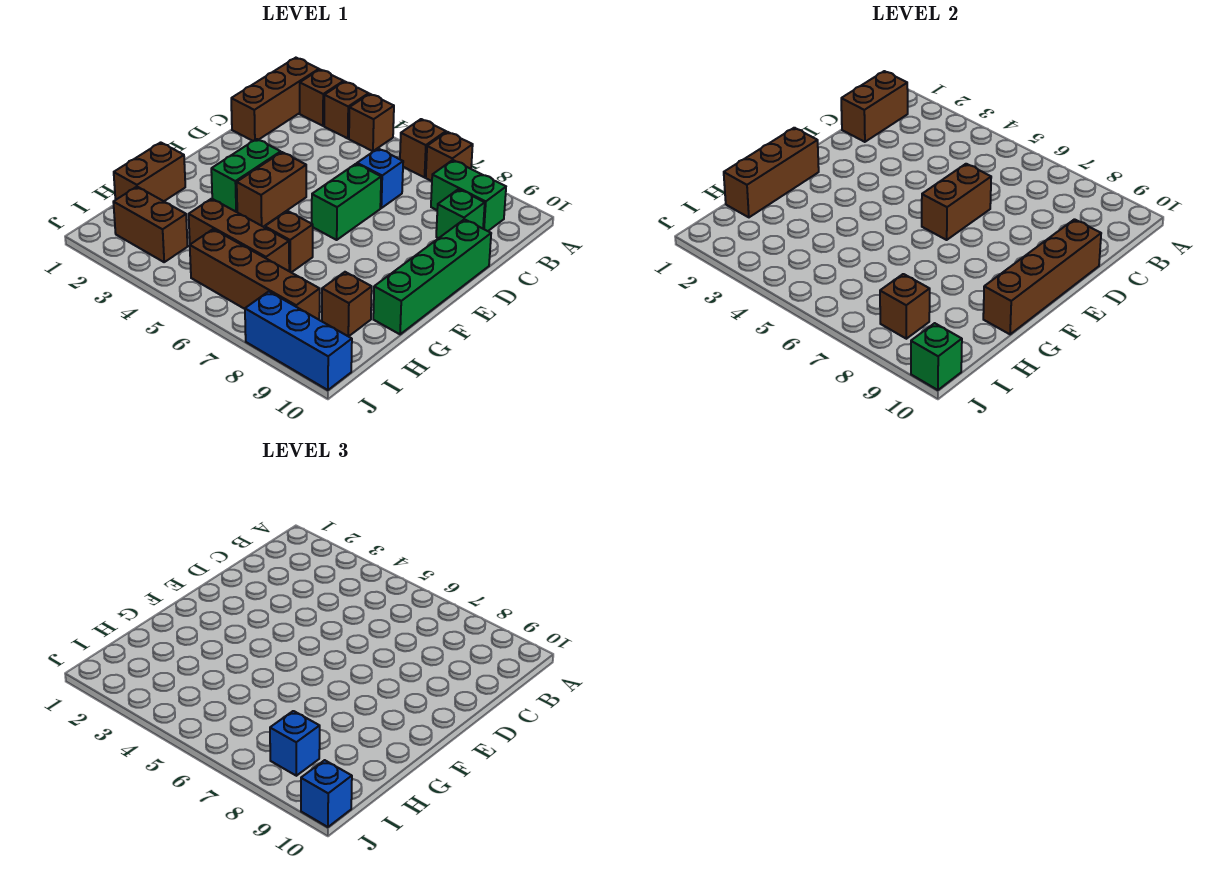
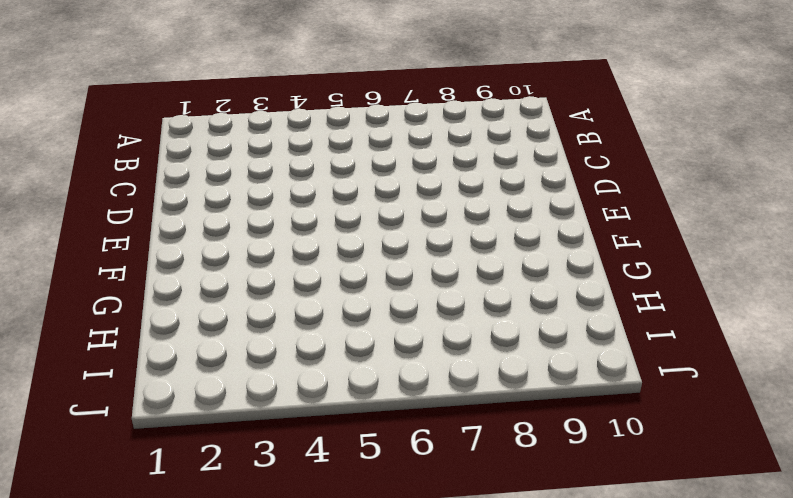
none -> brown brick A1:C1 level 1
none -> brown brick A2 level 1
none -> brown brick A3 level 1

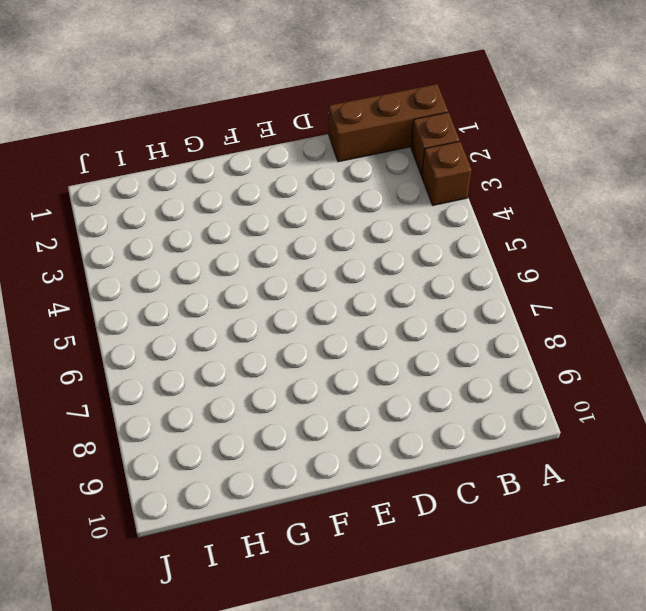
none -> brown brick A4 level 1
none -> brown brick A6 level 1
none -> brown brick A7 level 1

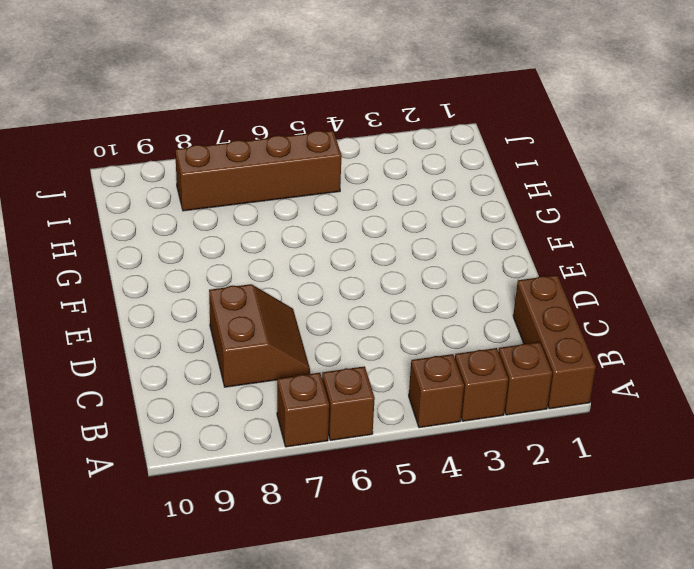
brown slope C7:D8 level 1 top 8 -> none
none -> green brick B8:B9 level 1
none -> blue brick C6 level 1
none -> green brick C9 level 1

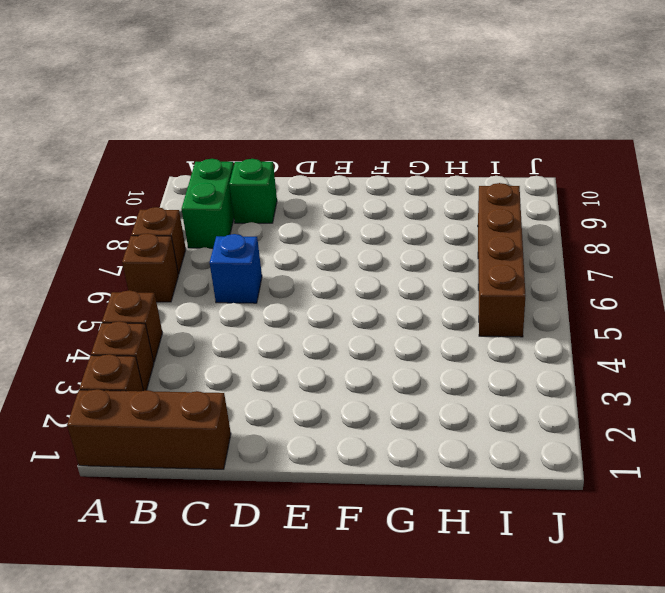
none -> green brick D6:E6 level 1
none -> green brick D10:G10 level 1
none -> green brick E3:F3 level 1

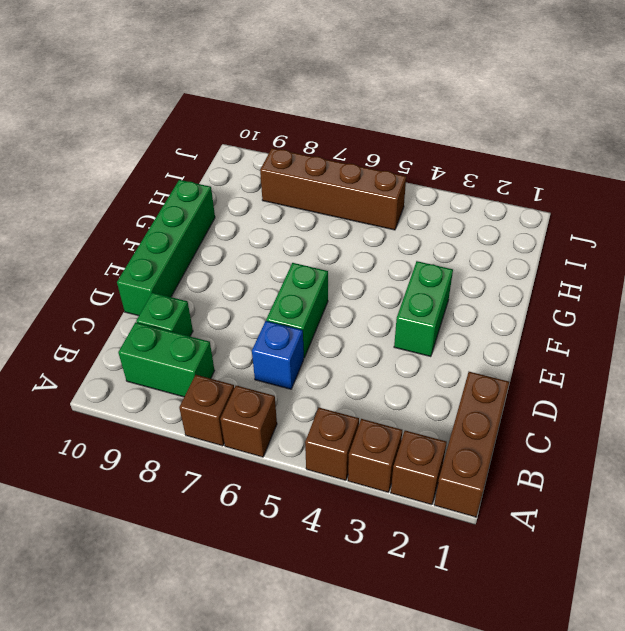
none -> brown brick E4:F4 level 1
none -> brown brick G1:H1 level 1
none -> brown brick G6 level 1

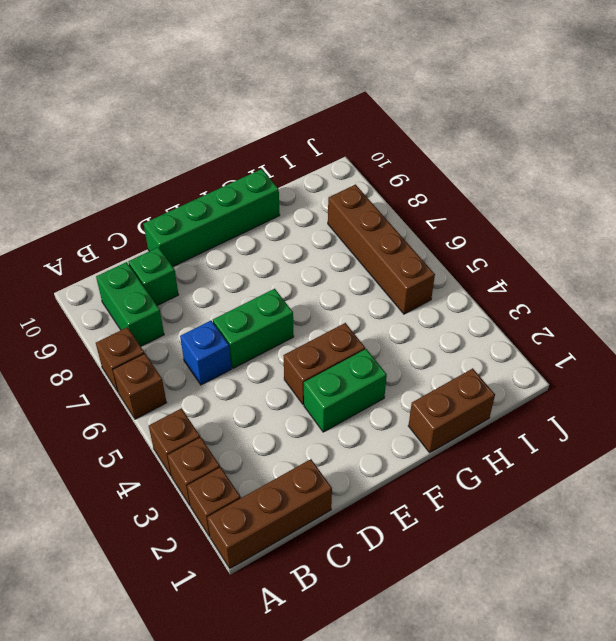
none -> brown brick G6 level 1
none -> brown brick H4:H6 level 1
none -> brown brick H9 level 1

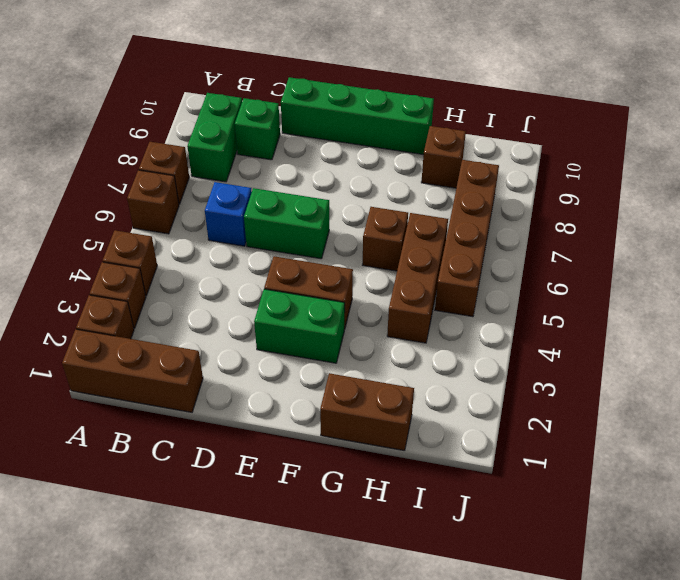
none -> brown brick I2:I3 level 1
none -> blue brick J8:J10 level 1
none -> brown brick B1:C1 level 2

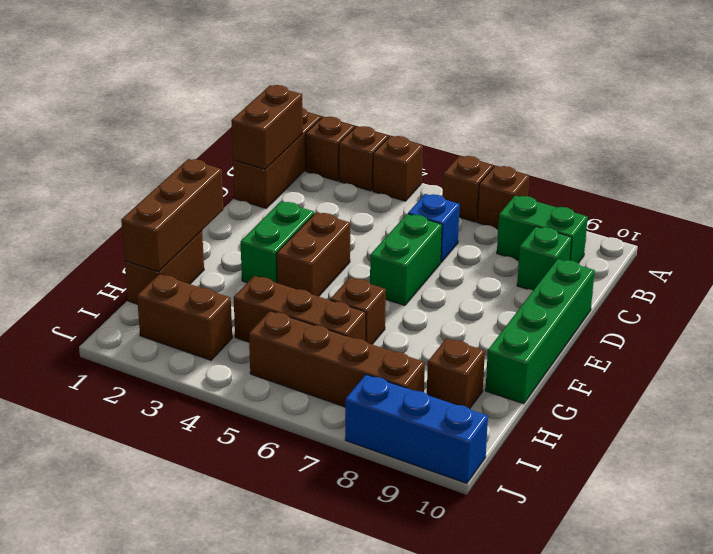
none -> brown brick D6:E6 level 2
none -> brown brick D10:G10 level 2
none -> brown brick I8 level 2

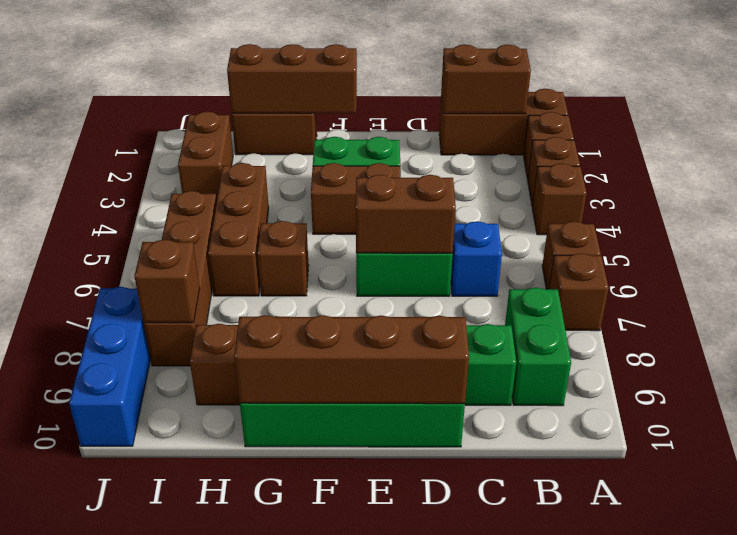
none -> green brick J10 level 2
none -> blue brick I8 level 3
none -> blue brick J10 level 3

